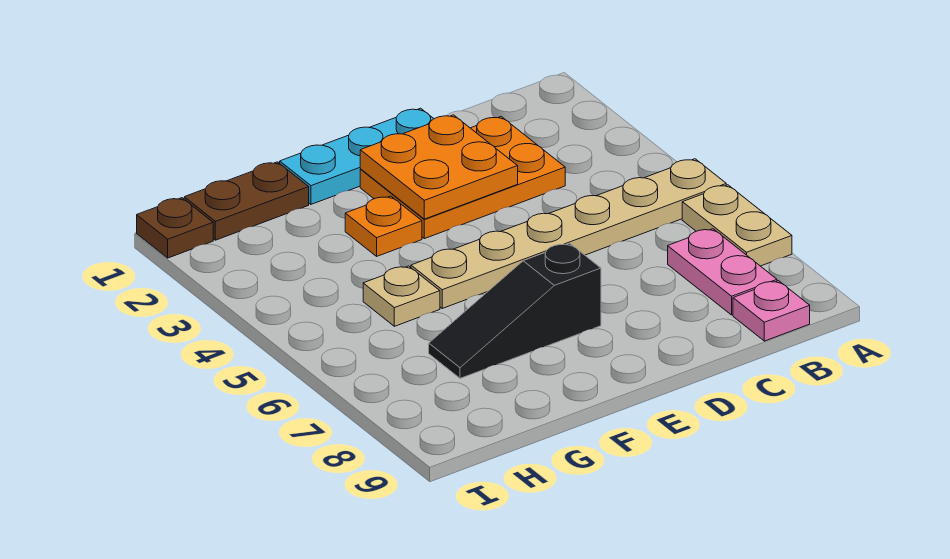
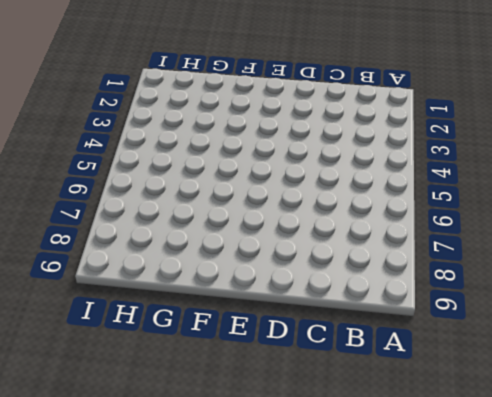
none -> tan plate A5:F5 level 1
none -> tan plate A6:A7 level 1
none -> pink plate B7:B8 level 1

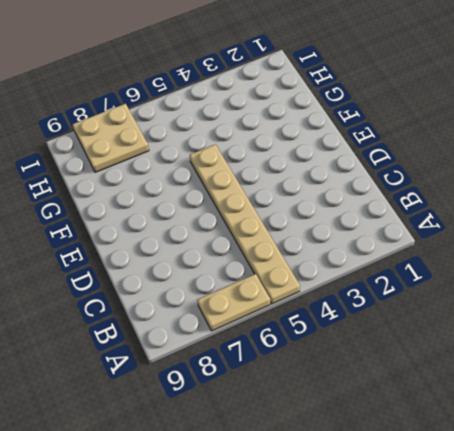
tan plate H7:I8 level 1 -> none
none -> pink plate B7:B8 level 1
none -> pink plate B9 level 1
none -> orange plate C2:E3 level 1

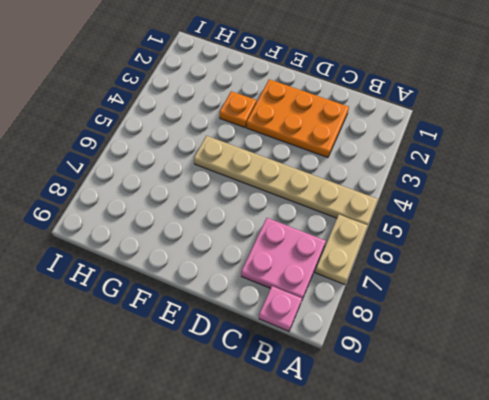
pink plate B7:C8 level 1 -> pink plate B7:B8 level 1
none -> cyan plate D1:F1 level 1
none -> black slope E7:G7 level 1 top E
none -> brown plate G1:H1 level 1

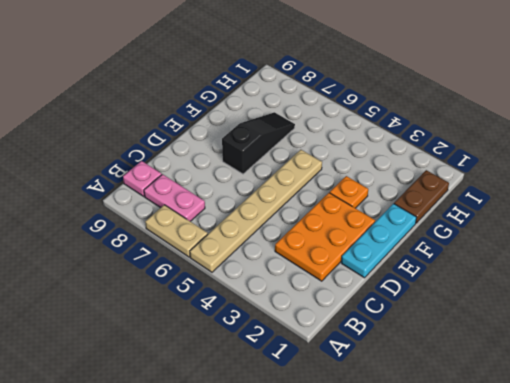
none -> tan plate G5 level 1
none -> brown plate I1 level 1
none -> orange plate D2:E3 level 2

